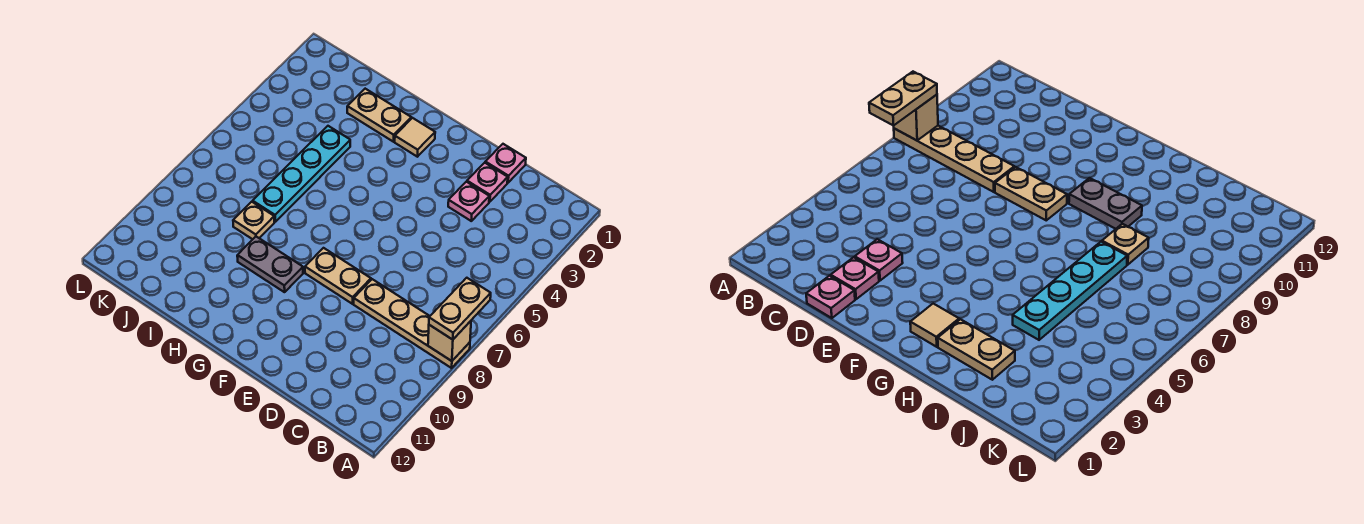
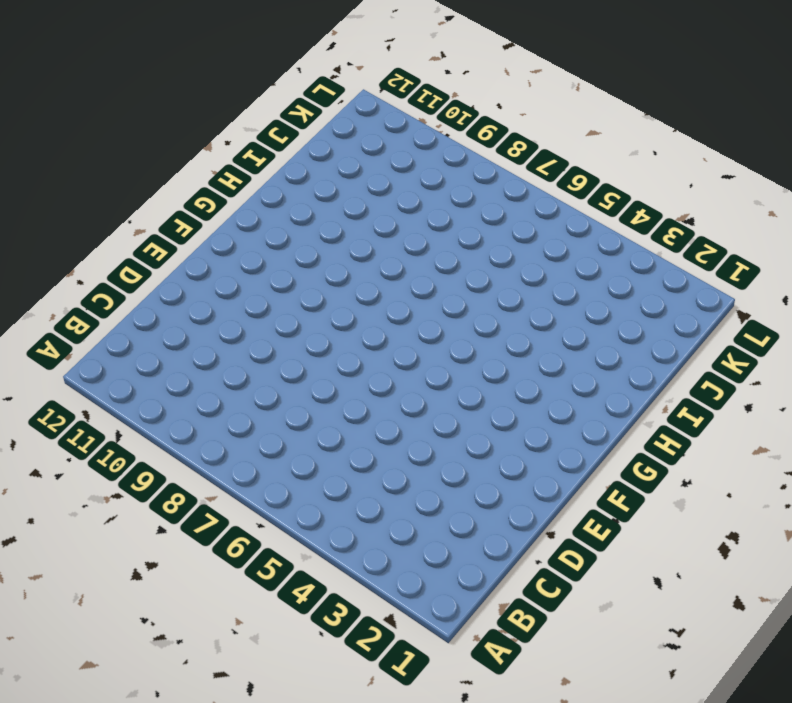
none -> tan plate A8:D8 level 1
none -> pink plate D1 level 1
none -> pink plate D2 level 1

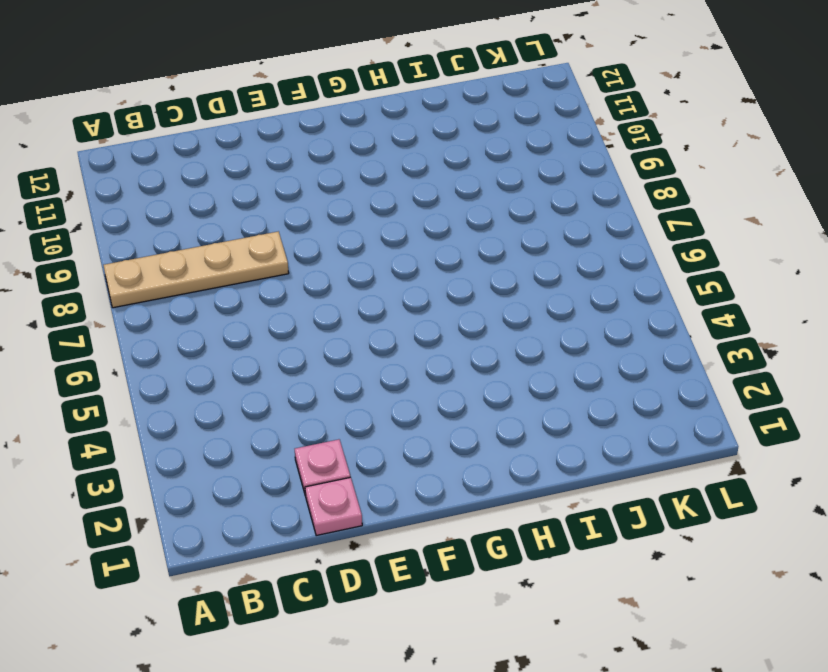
none -> pink plate D3 level 1
none -> tan plate E8:F8 level 1
none -> tan tile G2 level 1

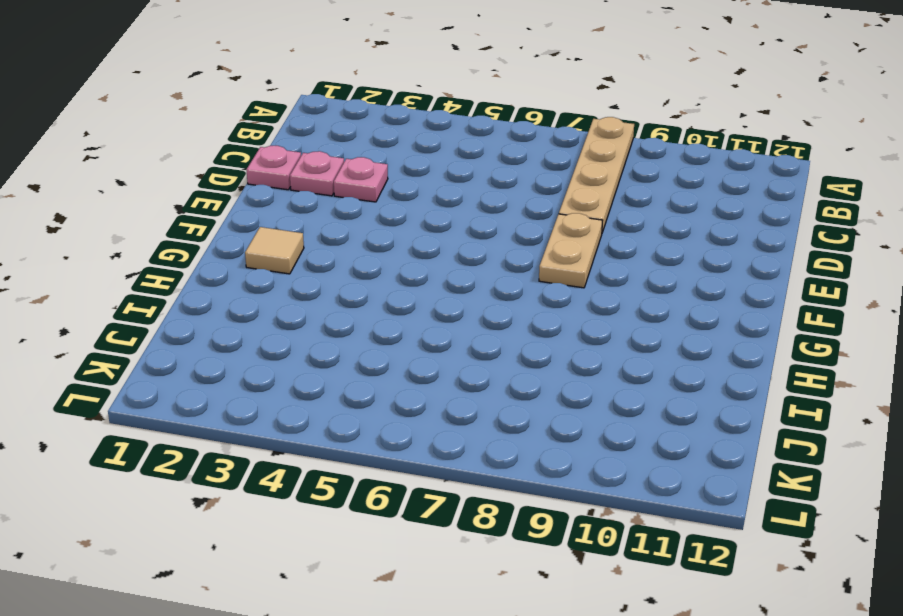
none -> grey plate G9:H9 level 1
none -> tan plate H2:I2 level 1
none -> cyan plate I4:I7 level 1

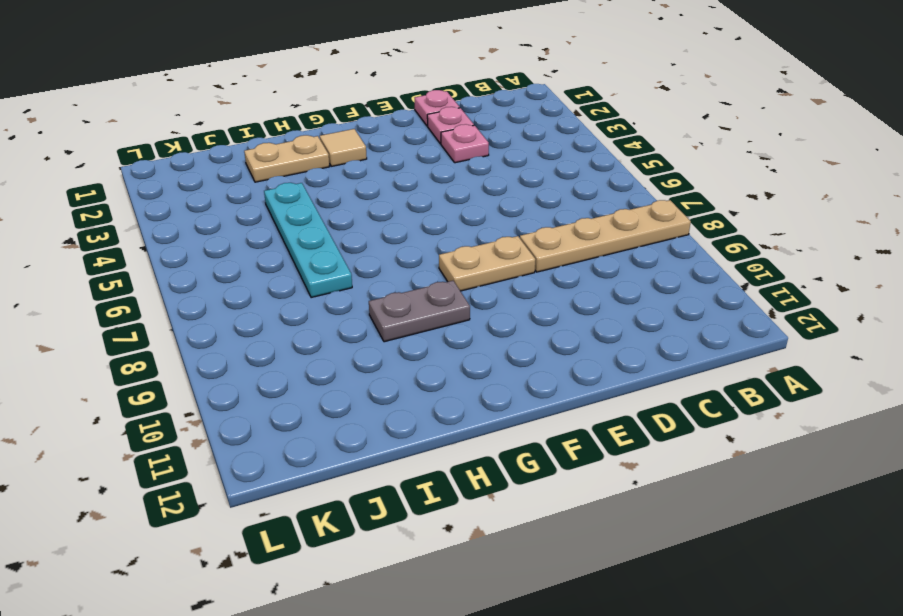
none -> tan plate I8 level 1
none -> tan brick A8 level 2
none -> tan plate A7:A8 level 3

